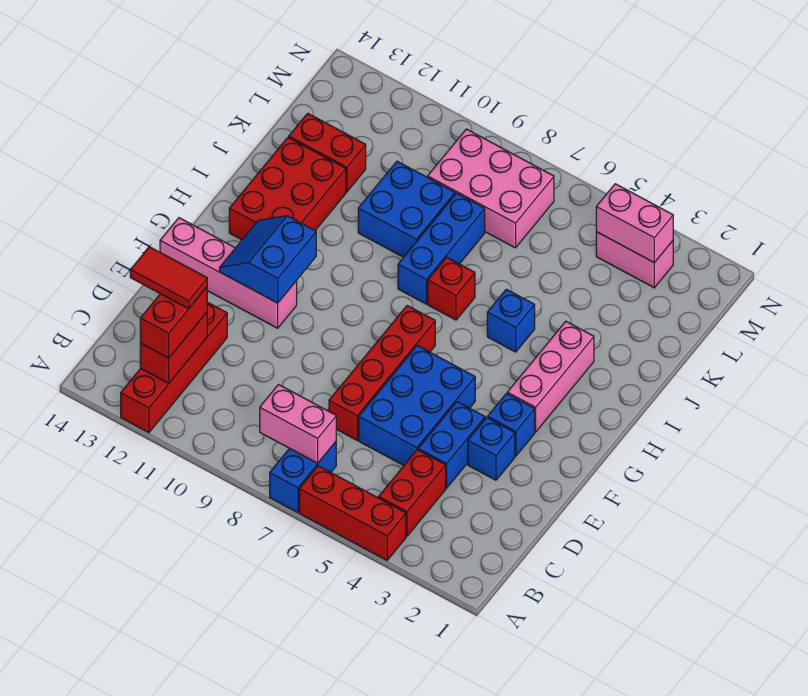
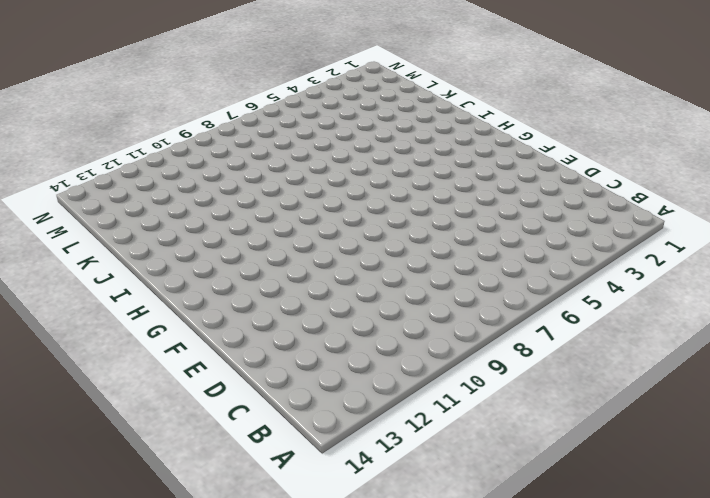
none -> red brick A4:A6 level 1
none -> blue brick A7:B7 level 1
none -> red brick A12:D12 level 1

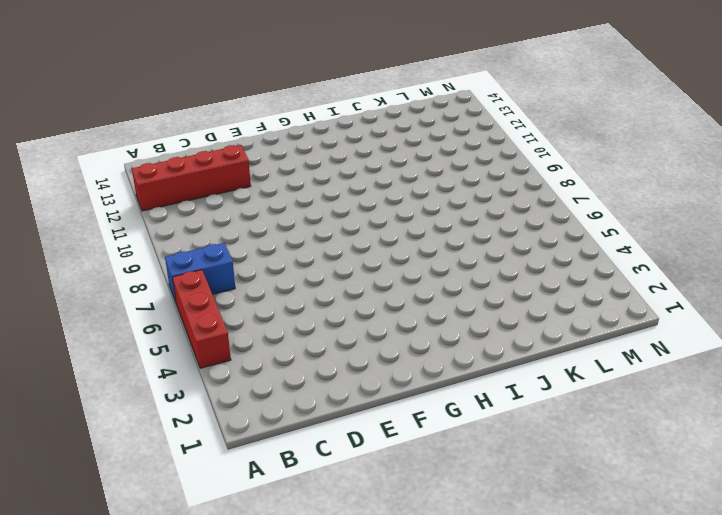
none -> red brick B4:C4 level 1
none -> blue brick D4:E4 level 1
none -> blue brick D5:F6 level 1

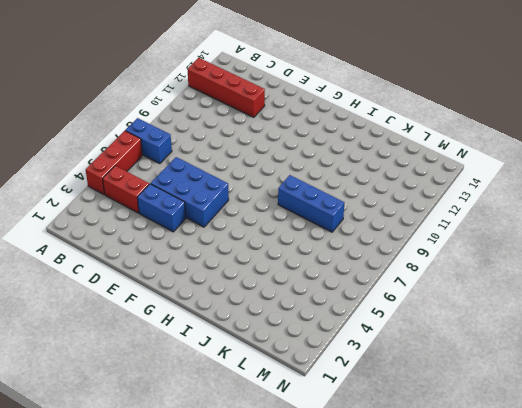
none -> red brick D7:G7 level 1
none -> blue brick E3 level 1
none -> blue brick F3 level 1

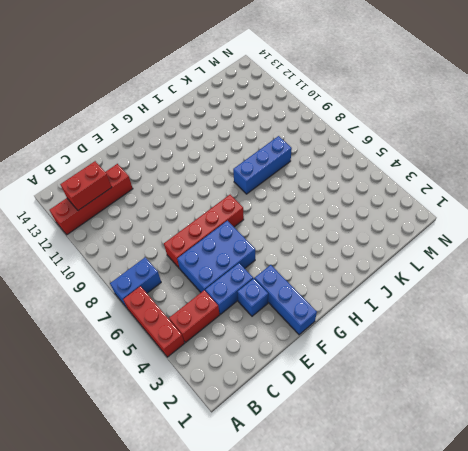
blue brick F1:F3 level 1 -> blue brick F3 level 1
none -> pink brick F11:F14 level 1
none -> pink brick G3:I3 level 1
none -> red brick H12:J13 level 1

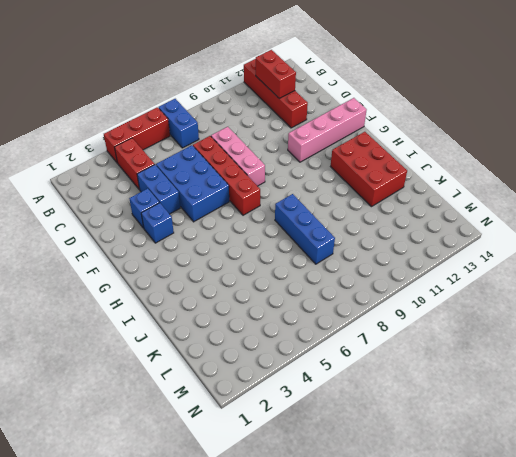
pink brick D8:F8 level 1 -> pink brick G3:I3 level 1
none -> blue brick I5 level 1
none -> red brick I7 level 1
none -> blue brick J9:K10 level 1

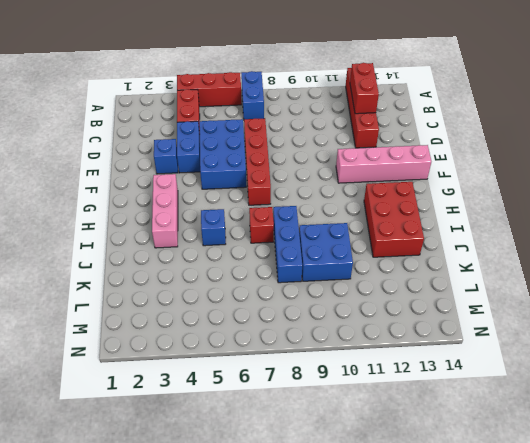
none -> blue brick F3 level 1
none -> red brick K12:K13 level 1
none -> pink brick L7:M9 level 1

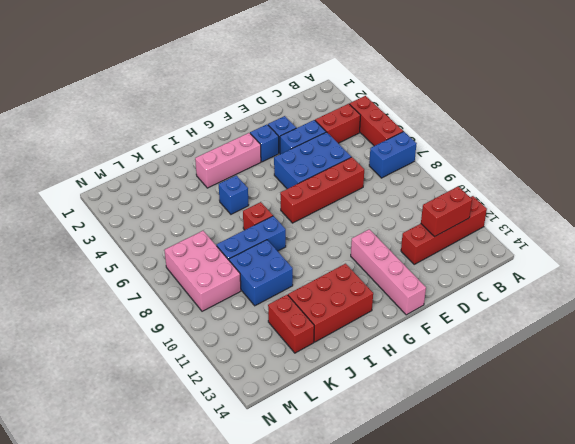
none -> pink brick M3:M4 level 1
none -> pink brick B7:B8 level 2
none -> blue slope F11:G12 level 2 top 11

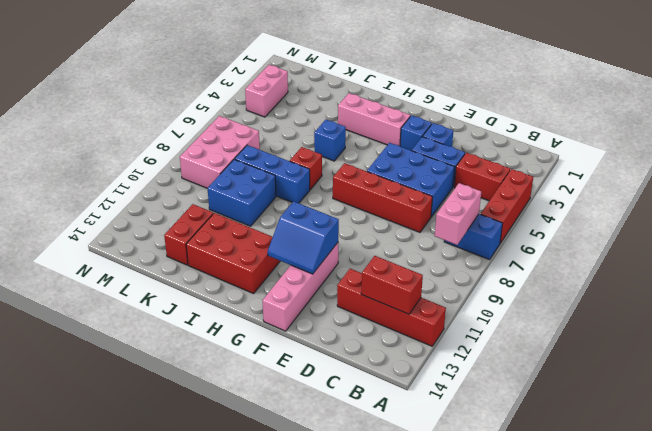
none -> pink brick M3:M4 level 2
none -> red brick B12:C12 level 3
none -> red tile C12:C13 level 4

